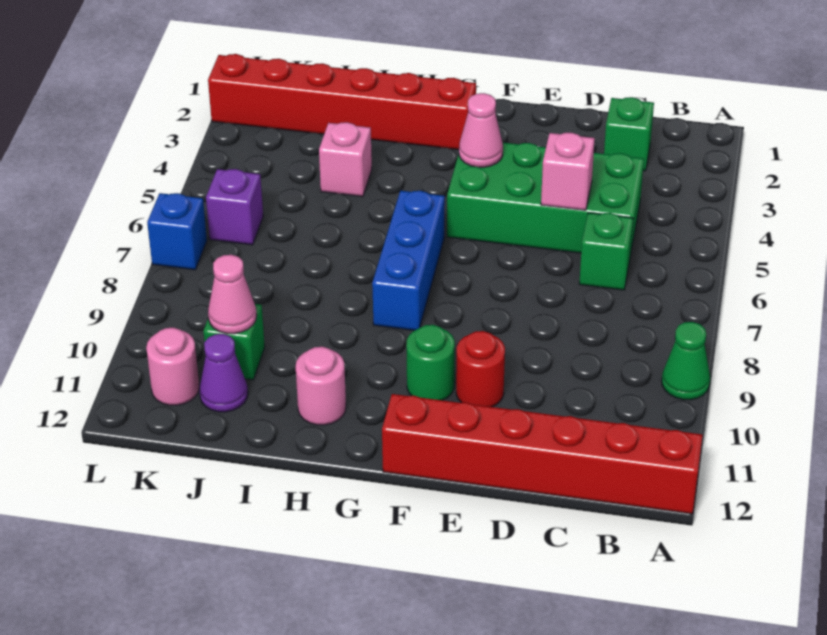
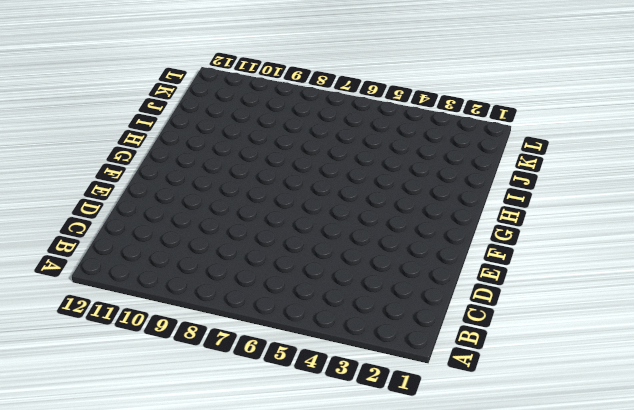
none -> green cone A9 level 1
none -> red brick A12:F12 level 1
none -> green brick C2 level 1

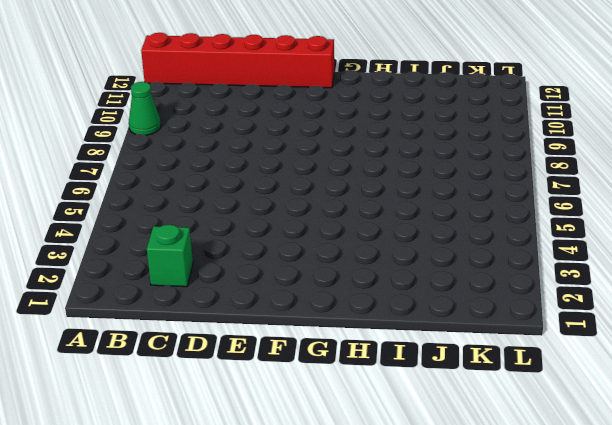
none -> green brick C4:F5 level 1
none -> green brick C6 level 1
none -> red round brick E10 level 1

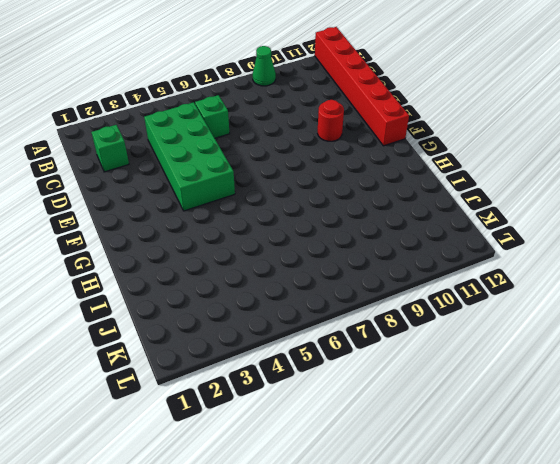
none -> green round brick F10 level 1
none -> red brick G2:L2 level 1
none -> blue brick G6:G8 level 1

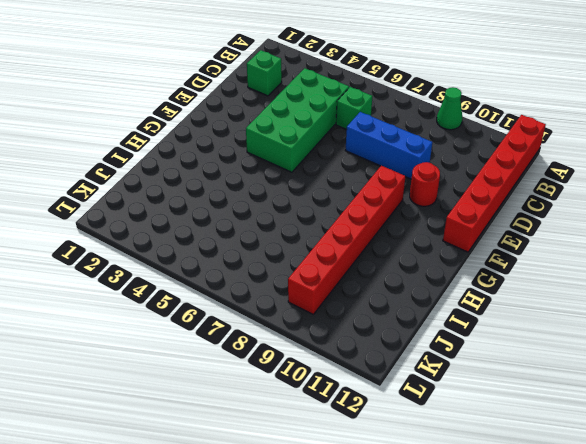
blue brick D7:D9 level 1 -> blue brick G6:G8 level 1
red brick F9:K9 level 1 -> red brick G2:L2 level 1
none -> green round brick F10 level 1
none -> pink round brick H11 level 1
none -> pink brick I4 level 1

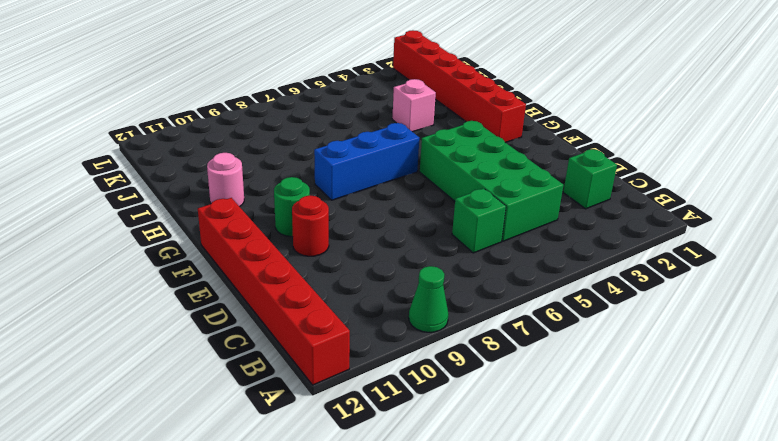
none -> green brick J10 level 1
none -> purple cone J11 level 1
none -> purple brick K6 level 1

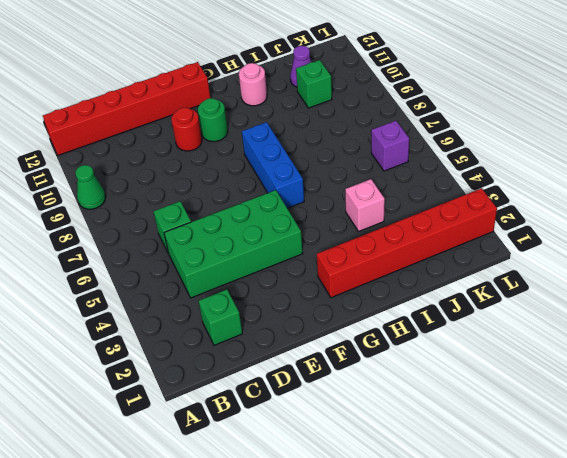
none -> pink round brick K11 level 1
none -> blue brick L7 level 1
none -> pink brick D5 level 2

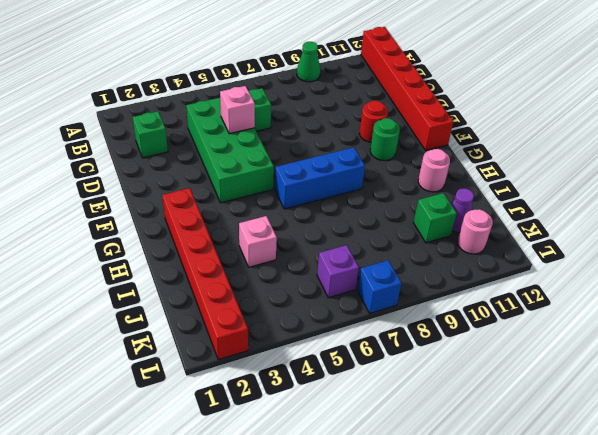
none -> pink cone F4 level 2
none -> pink cone J10 level 2

